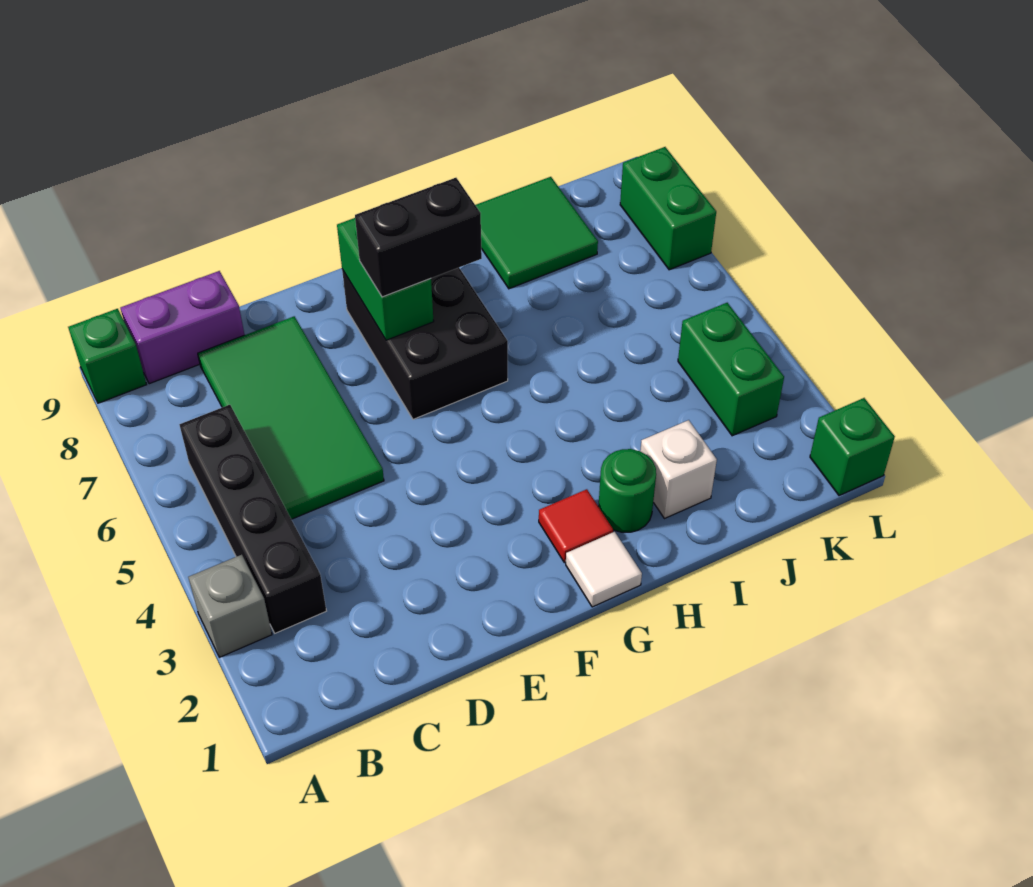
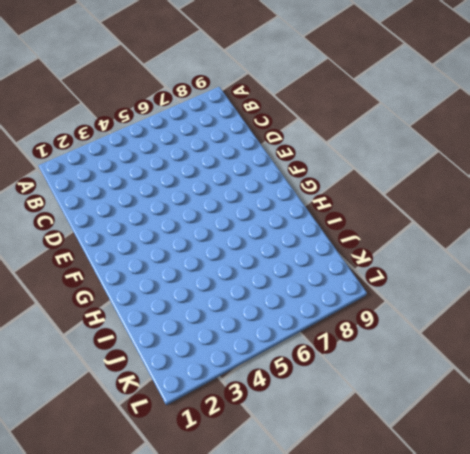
none -> grey brick A3 level 1
none -> green brick A9 level 1
none -> black brick B3:B6 level 1

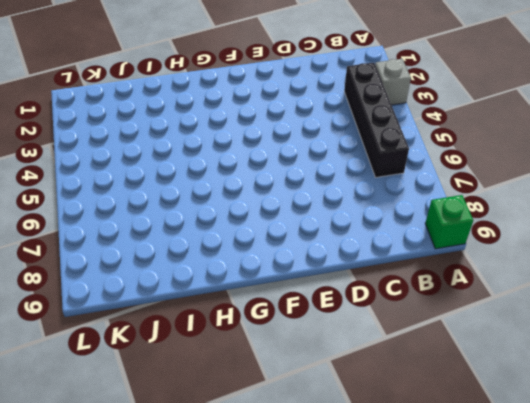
none -> purple brick B9:C9 level 1
none -> green tile C5:D8 level 1
none -> black brick F6:G8 level 1

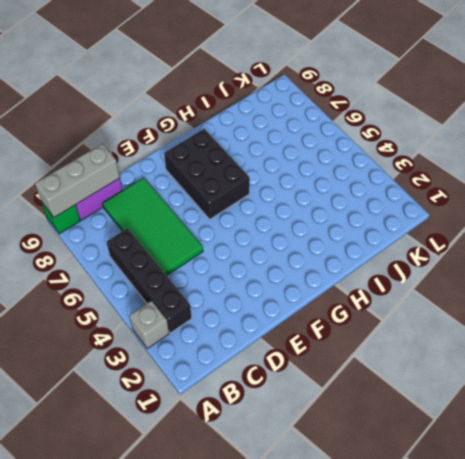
grey brick A9:C9 level 2 -> none
none -> white tile G1 level 1
none -> red tile G2 level 1
none -> green round brick H2 level 1

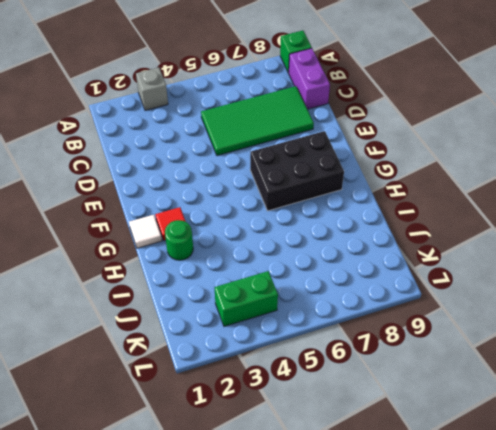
none -> black brick B3:B6 level 1
none -> white brick I2 level 1
none -> green tile I8:J9 level 1

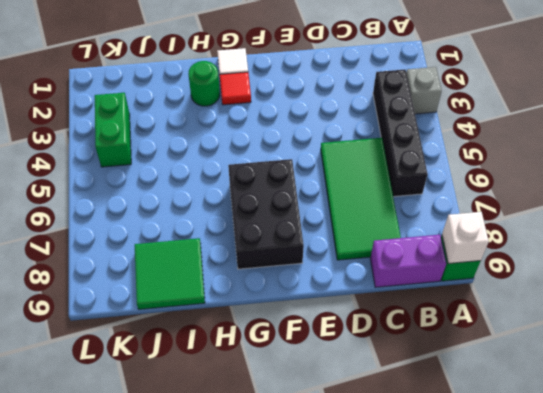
white brick A9 level 2 -> white brick I2 level 1
none -> green brick L1 level 1
none -> green brick L7:L8 level 1
none -> green brick F7:F8 level 2

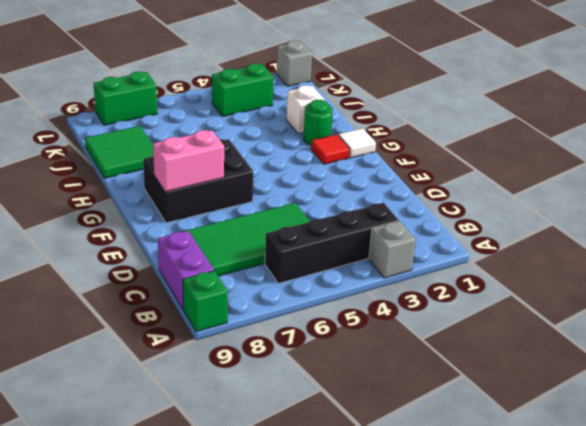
pink brick F7:F8 level 2 -> green brick F7:F8 level 2
grey brick L1 level 1 -> green brick L1 level 1
none -> black brick F7:G7 level 3

